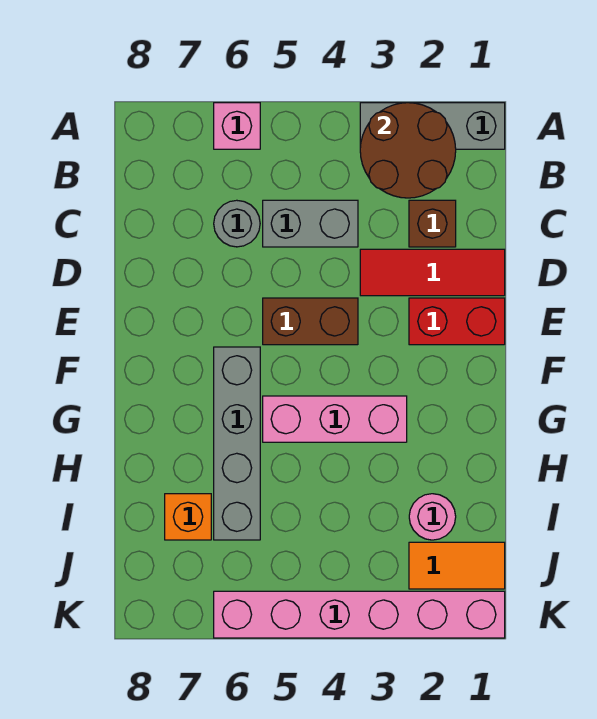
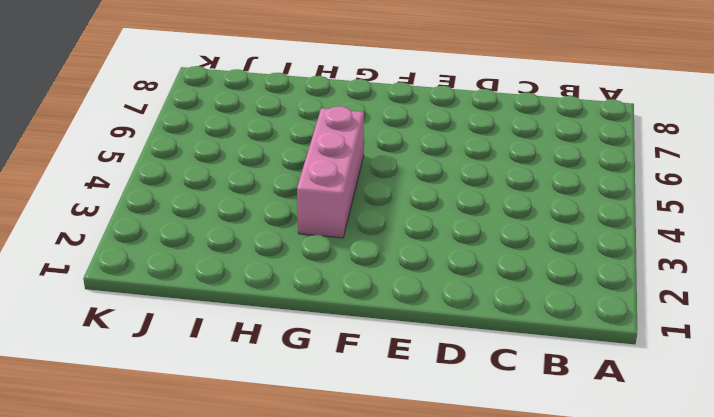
none -> grey brick A1:A3 level 1
none -> pink brick A6 level 1
none -> brown brick C2 level 1

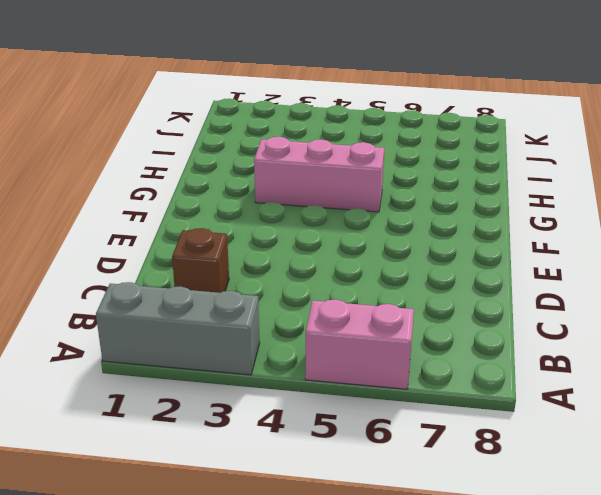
pink brick A5:A6 level 1 -> pink brick A6 level 1
none -> grey brick C4:C5 level 1
none -> grey round brick C6 level 1
none -> red tile D1:D3 level 1

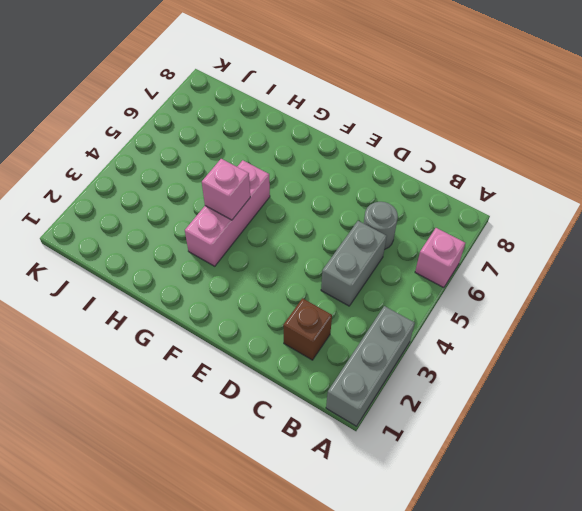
pink brick G4 level 2 -> none
none -> red tile D1:D3 level 1
none -> red brick E1:E2 level 1
none -> brown brick E4:E5 level 1

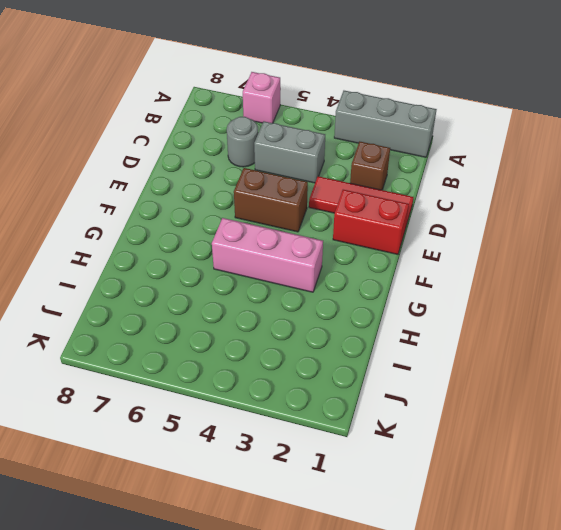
none -> grey brick F6:I6 level 1
none -> pink round brick I2 level 1
none -> orange brick I7 level 1

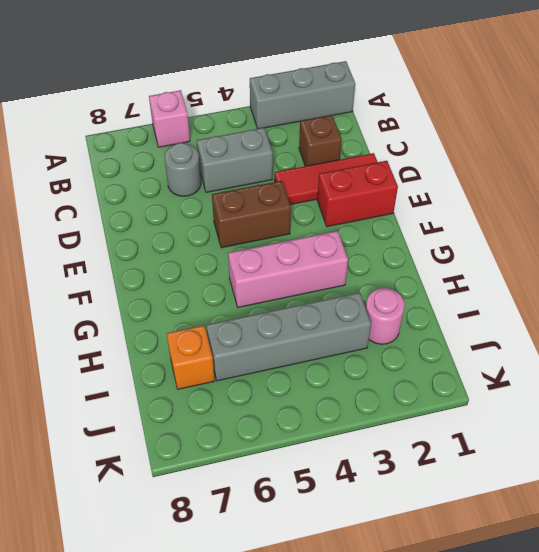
grey brick I3:I6 level 1 -> grey brick F6:I6 level 1
none -> orange tile J1:J2 level 1
none -> pink brick K1:K6 level 1
none -> brown round brick A2:B3 level 2

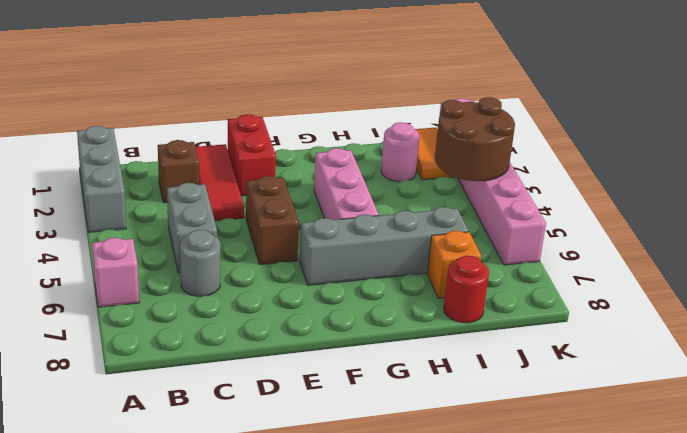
red round brick I8 level 1 -> none
brown round brick J3:K4 level 2 -> brown round brick A2:B3 level 2

